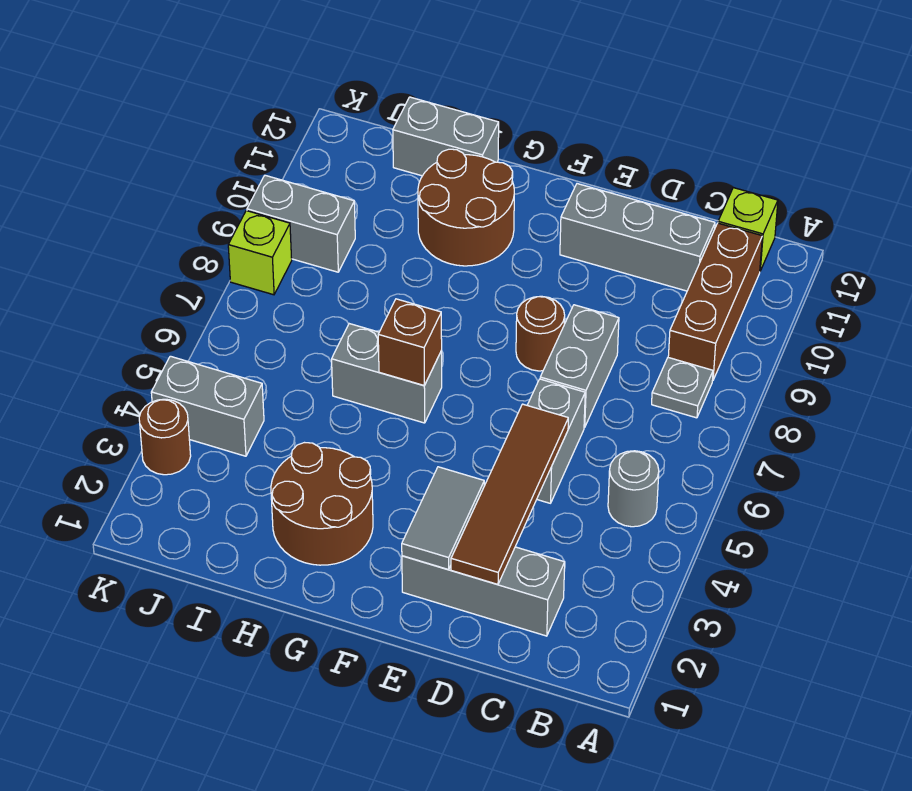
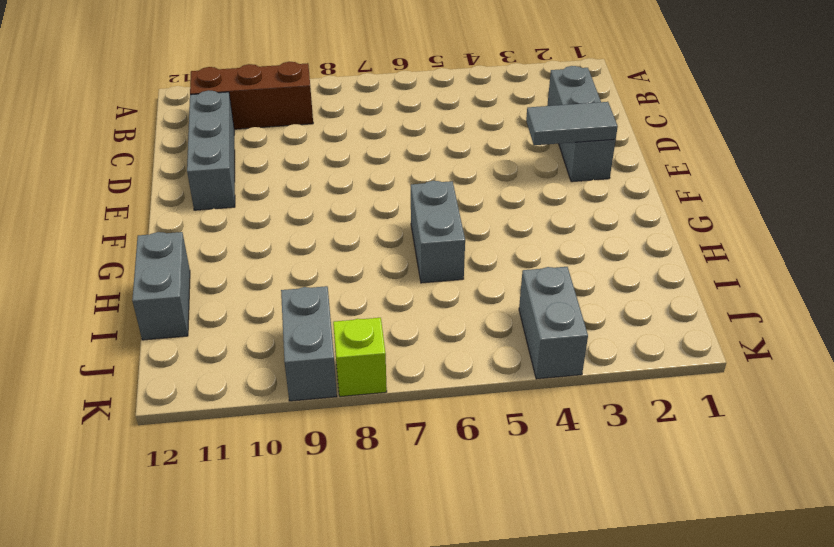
none -> grey round brick B5 level 1
none -> grey plate B8 level 1
none -> lime brick B12 level 1

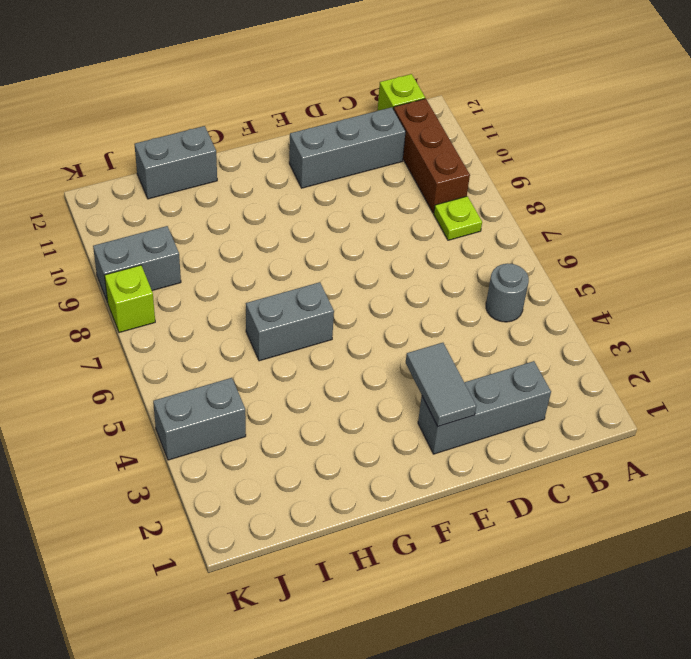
lime plate B8 level 1 -> grey plate B8 level 1
none -> grey brick D5:D6 level 1
none -> grey brick D7:D8 level 1
none -> brown round brick E8 level 1

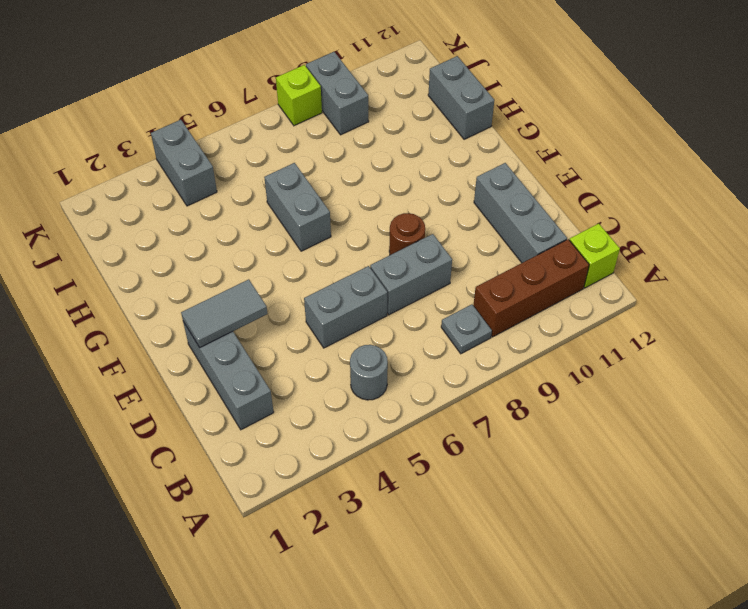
none -> brown round brick G2:H3 level 1
none -> brown round brick G10:H11 level 1
none -> brown round brick K3 level 1

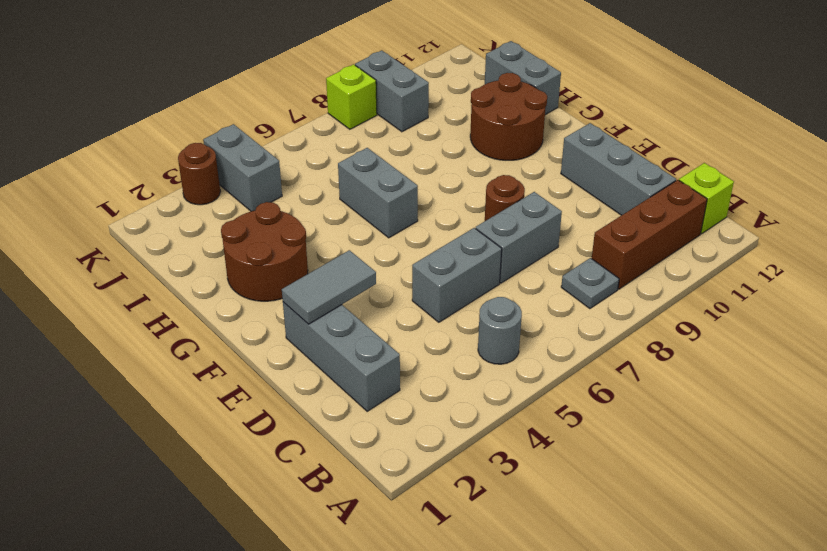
none -> brown tile D2:D5 level 2
none -> brown brick G6 level 2

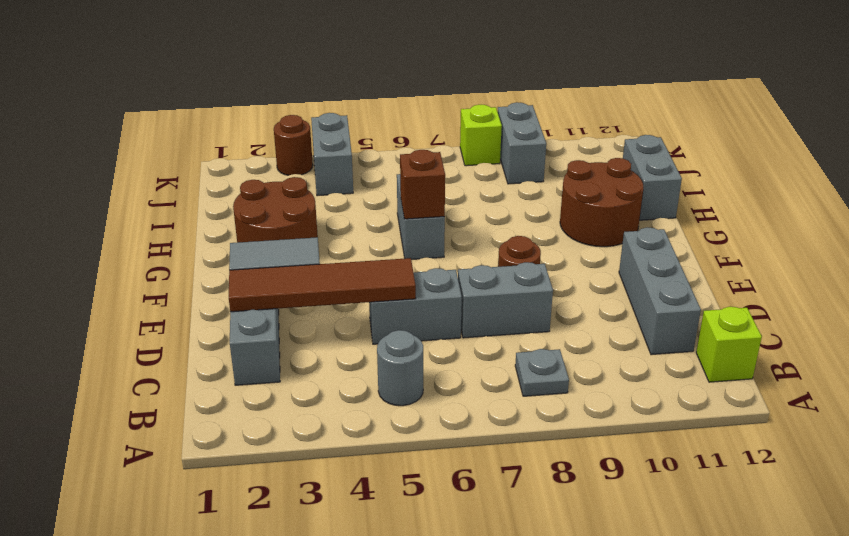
none -> brown brick B9:B11 level 1

